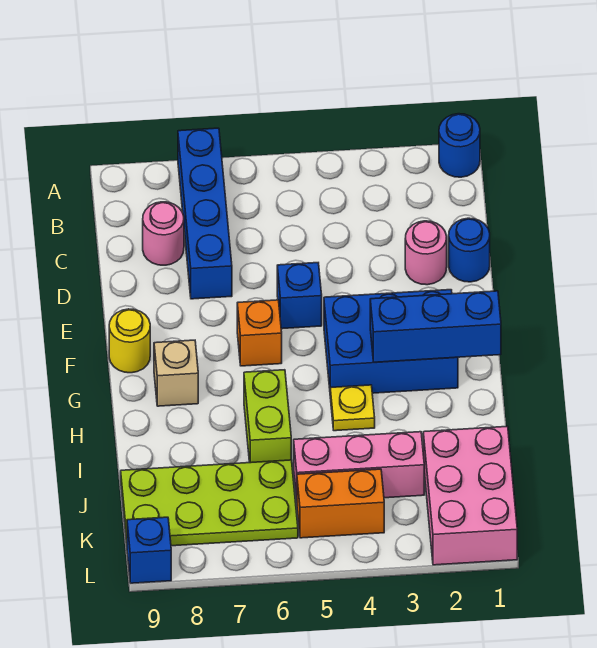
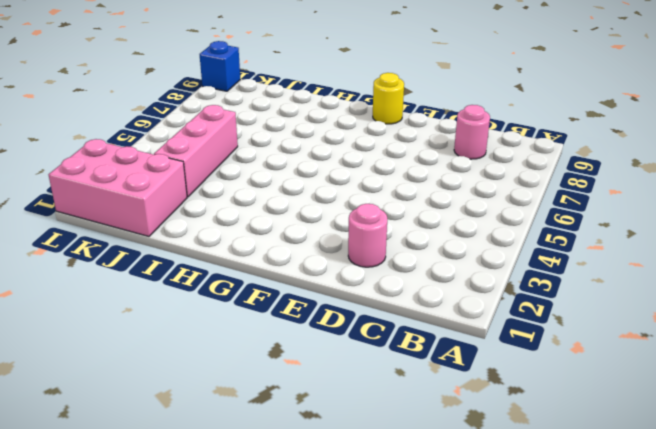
none -> blue round brick A1 level 1
none -> blue brick A7:D7 level 1
none -> blue round brick D1 level 1

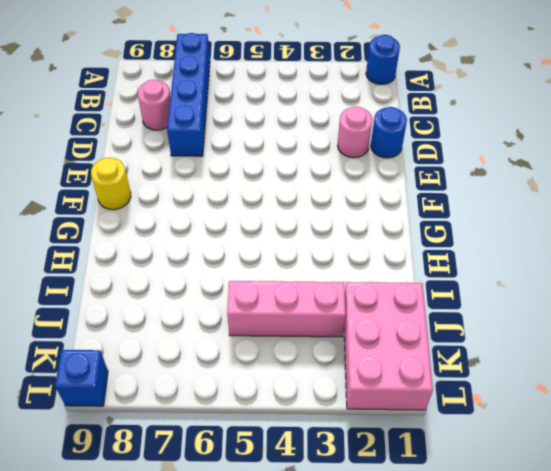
none -> blue brick E5 level 1
none -> blue brick F2:G4 level 1
none -> orange brick F6 level 1

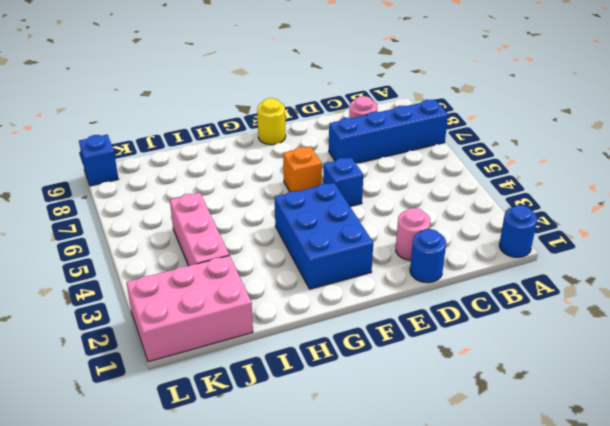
none -> tan brick G8 level 1
none -> yellow plate H4 level 1
none -> lime brick H6:I6 level 1

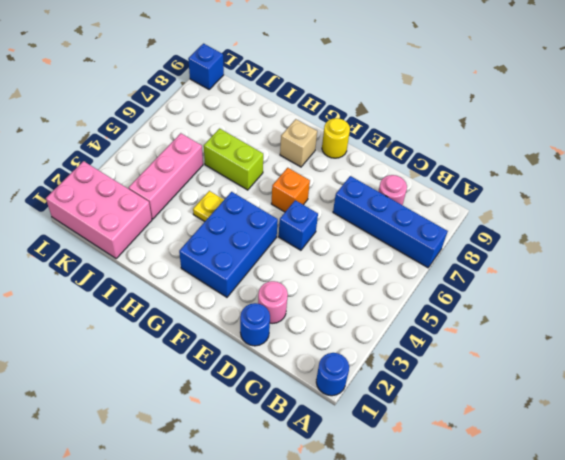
none -> lime plate J6:K9 level 1
none -> orange brick K4:K5 level 1
none -> blue brick G1:G3 level 2

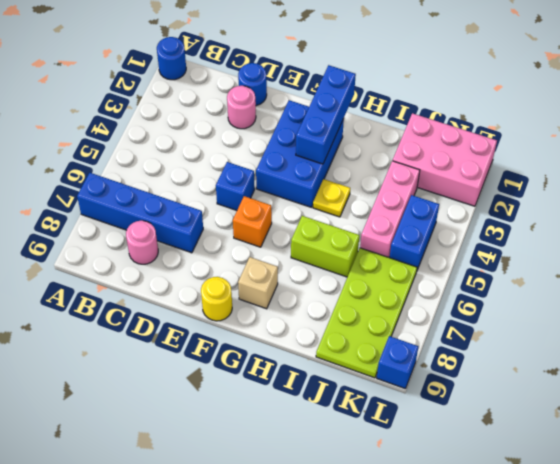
blue brick K4:K5 level 1 -> orange brick K4:K5 level 1

